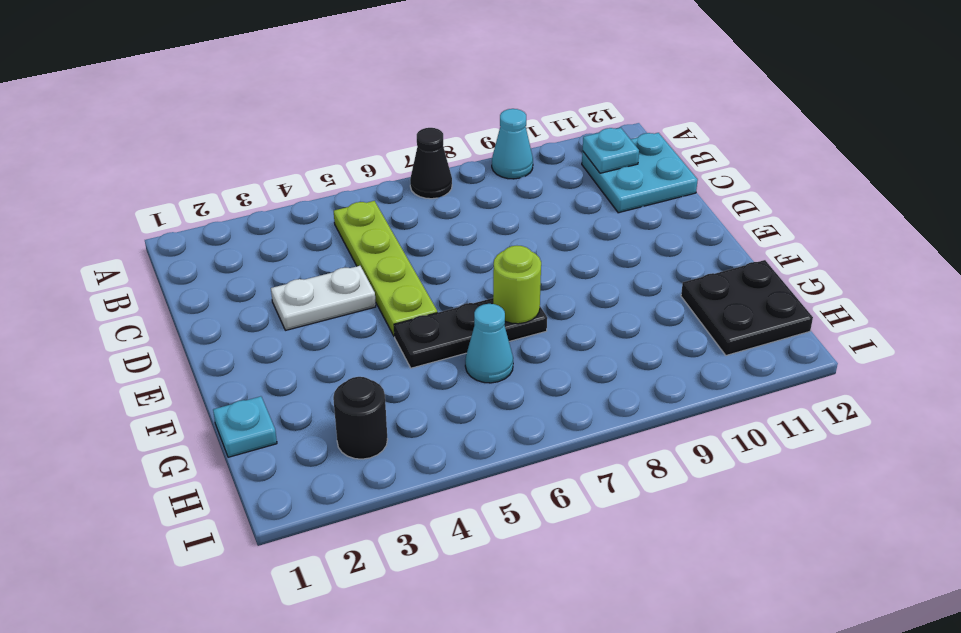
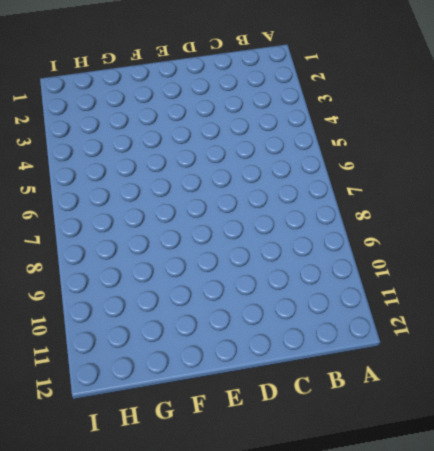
none -> black cone A7 level 1
none -> cyan cone A9 level 1
none -> lime plate B5:E5 level 1

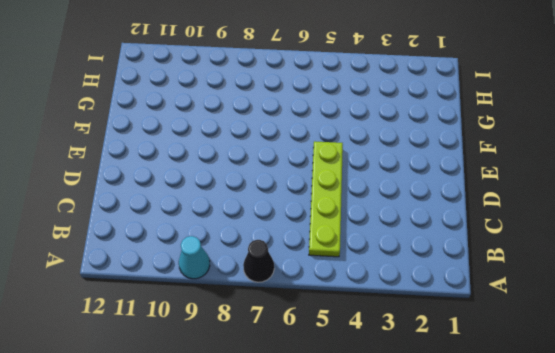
none -> cyan plate B11:C12 level 1
none -> white plate D3:D4 level 1
none -> black plate F5:F7 level 1

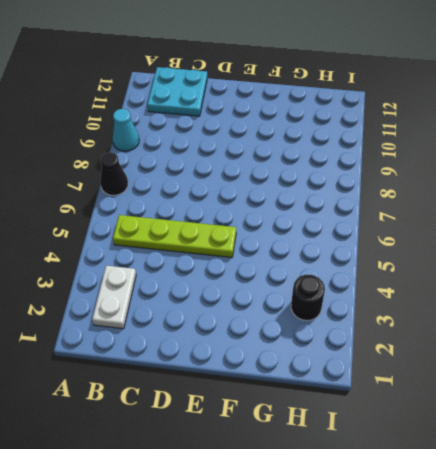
white plate B2:B3 level 1 -> white plate D3:D4 level 1
none -> black plate F5:F7 level 1
none -> cyan plate G1 level 1
none -> cyan cone G6 level 1

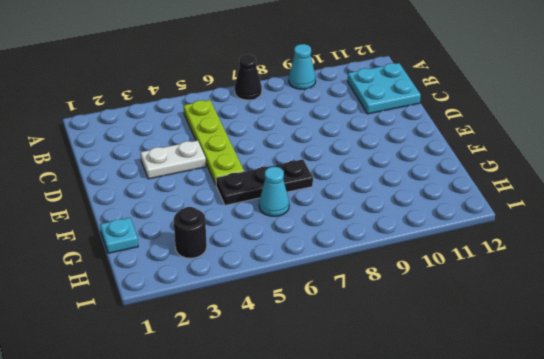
none -> black plate G11:H12 level 1
none -> cyan plate B11 level 2
none -> lime round brick F7 level 2

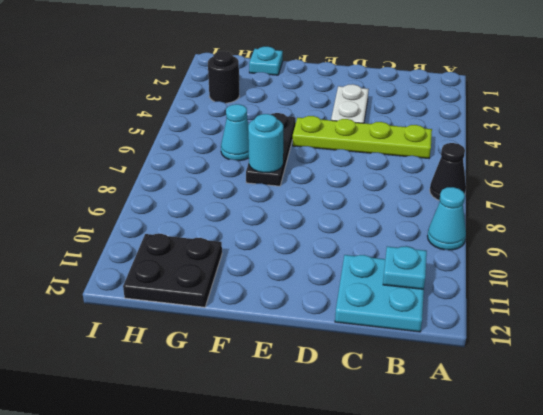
cyan round brick F7 level 2 -> lime round brick F7 level 2

